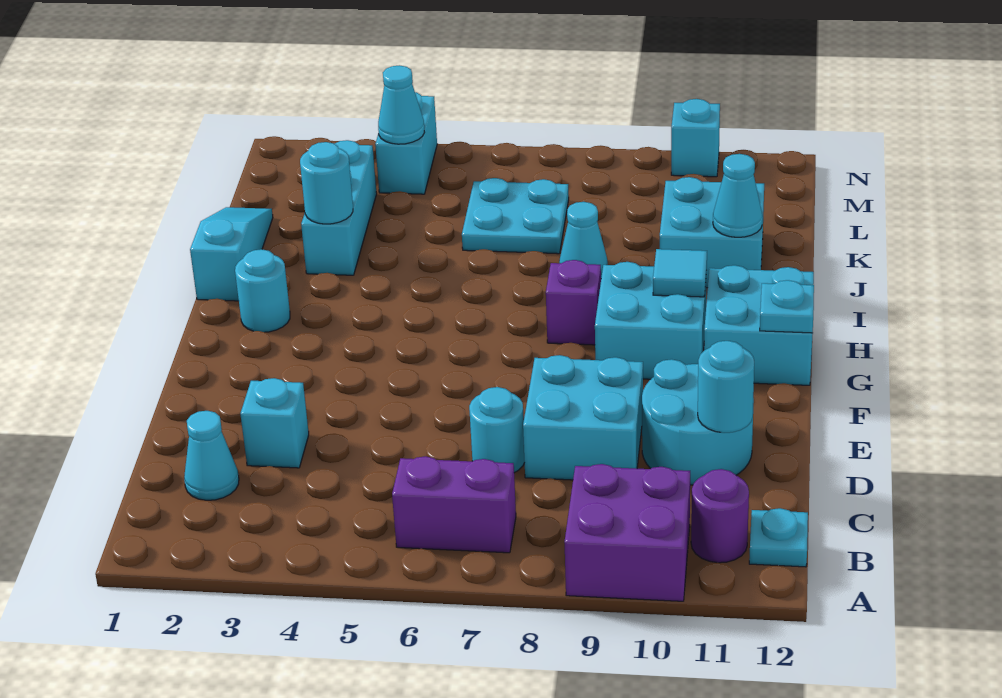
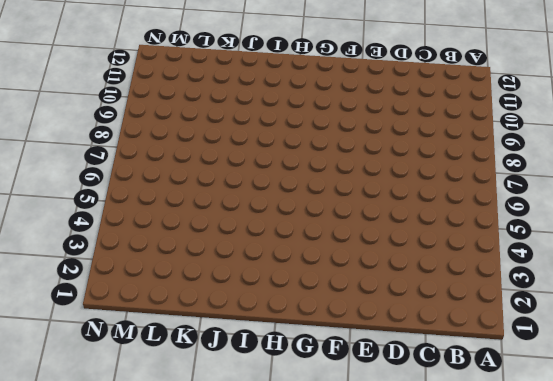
none -> purple brick A9:B10 level 1
none -> purple brick B6:B7 level 1
none -> purple round brick B11 level 1

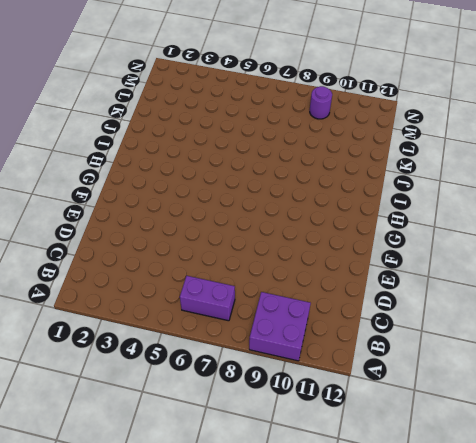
purple round brick M9 level 1 -> purple round brick B11 level 1
none -> cyan plate B12 level 1
none -> cyan cone C2 level 1
none -> cyan brick D3 level 1

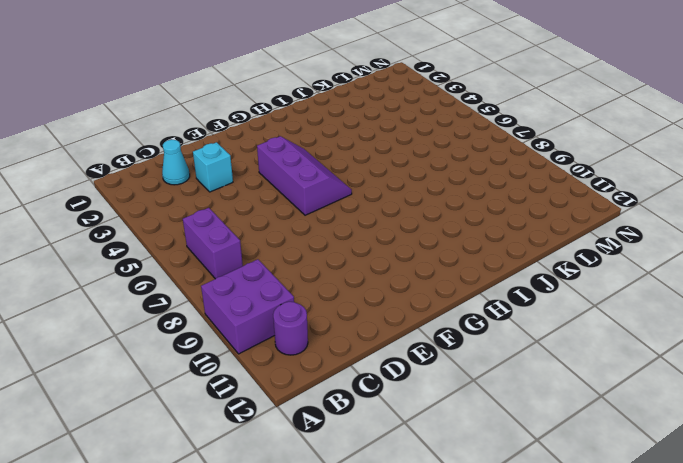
purple slope F4:G6 level 1 top F -> none
none -> cyan plate B12 level 1
none -> cyan round brick D7 level 1
none -> cyan brick D8:E9 level 1

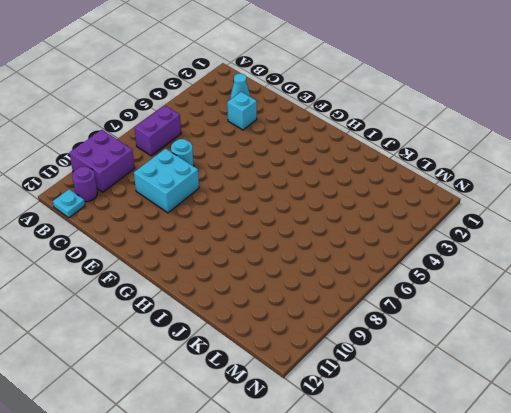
none -> cyan round brick D10:E11 level 1
none -> cyan brick G9:H10 level 1
none -> cyan brick G11:H12 level 1

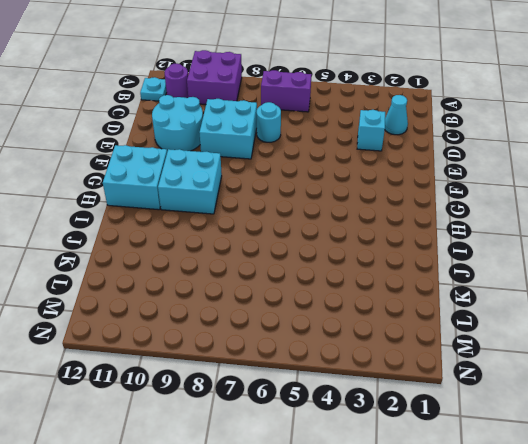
none -> cyan round brick H2 level 1
none -> purple brick H8 level 1
none -> cyan slope I1:K1 level 1 top I

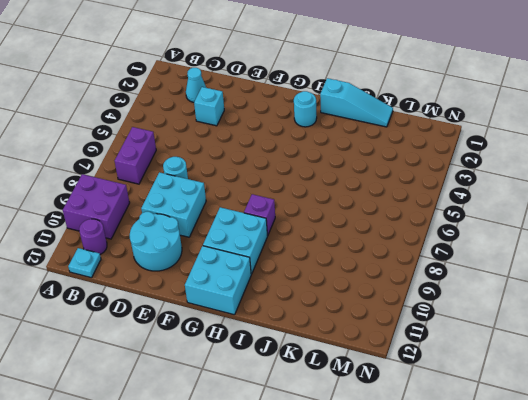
none -> cyan brick J3:L3 level 1
none -> cyan cone J8 level 1
none -> cyan brick J10:K11 level 1

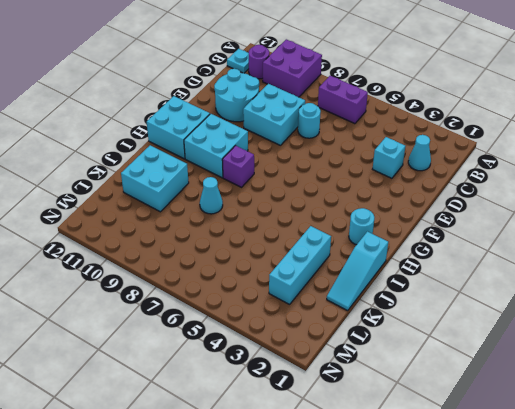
none -> cyan plate K6:L7 level 1
none -> cyan brick M4:N4 level 1
none -> cyan brick N10 level 1

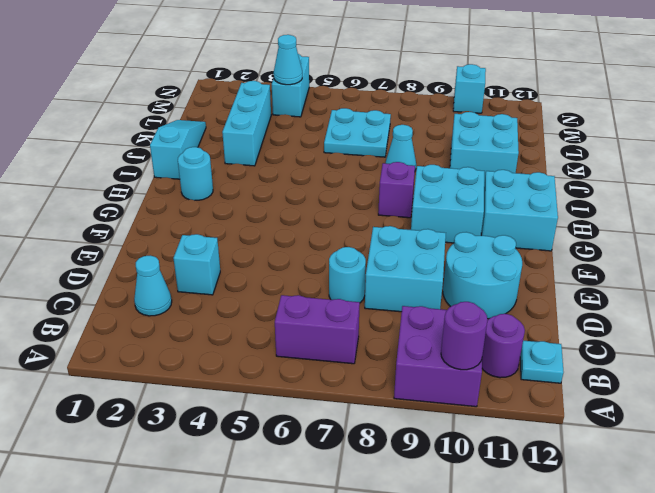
purple round brick A10 level 2 -> none
none -> cyan round brick D11 level 2
none -> cyan plate G12 level 2
none -> cyan tile H10 level 2

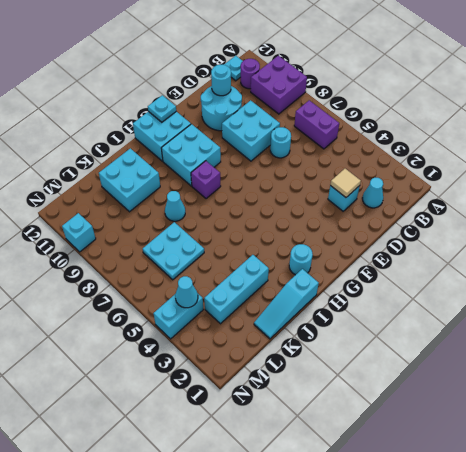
tan tile D3 level 2 -> none
none -> cyan tile H10 level 2
none -> cyan round brick J3 level 2
none -> cyan cone J11 level 2

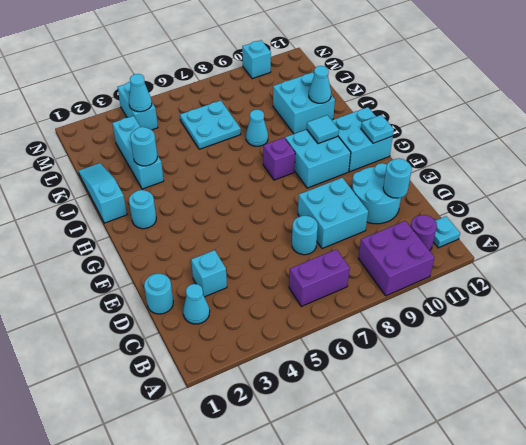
cyan round brick D1 level 1 -> none

